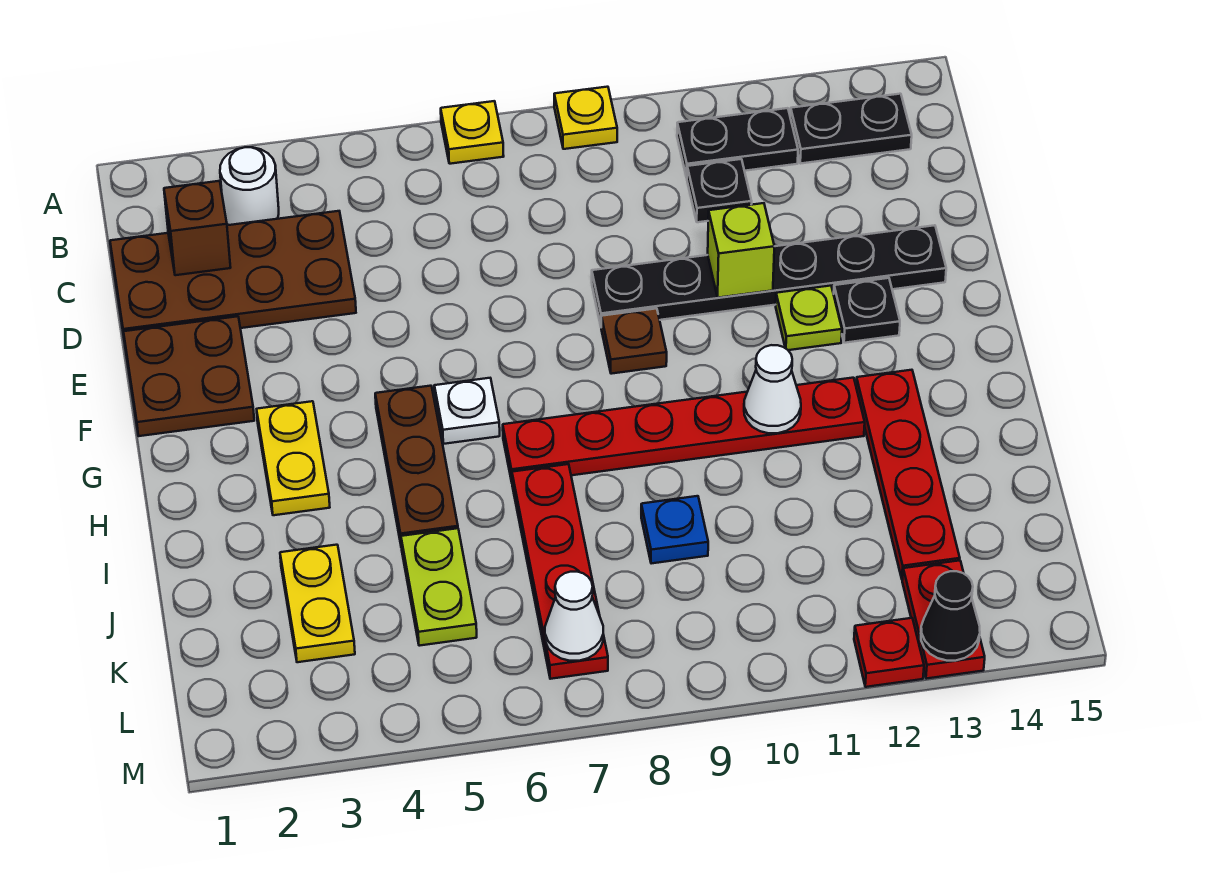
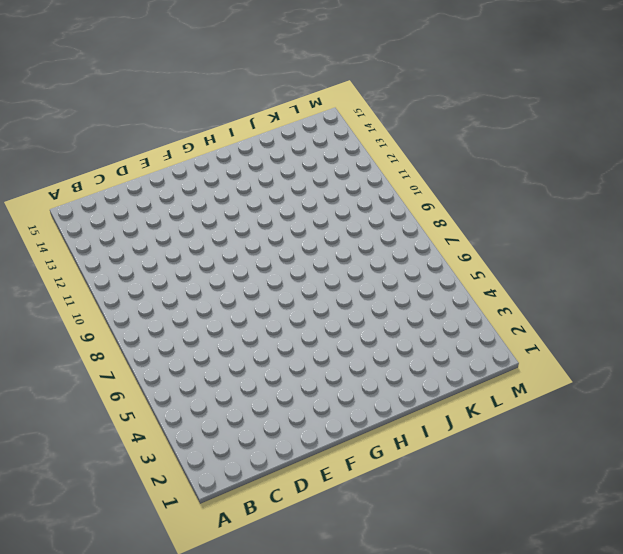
none -> yellow plate A7 level 1
none -> yellow plate A9 level 1
none -> white round brick B3 level 1

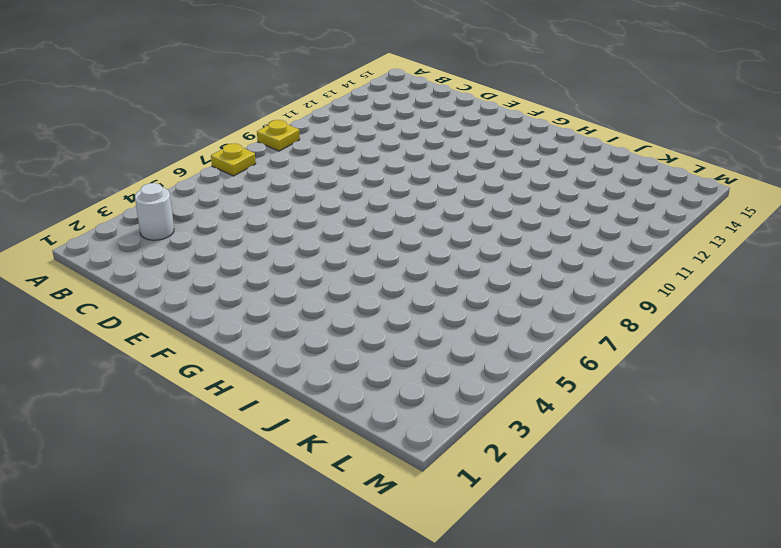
none -> black plate B11:B12 level 1
none -> black plate B13:B14 level 1
none -> brown plate C1:D4 level 1

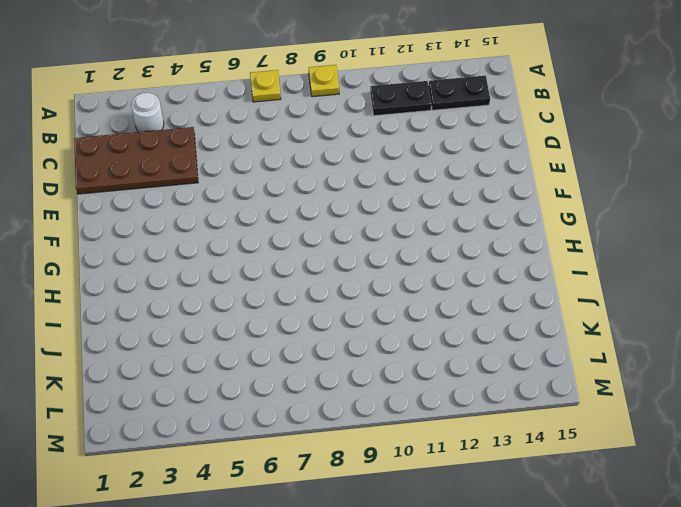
none -> black plate C11 level 1
none -> brown plate E1:F2 level 1
none -> black plate E9:E14 level 1

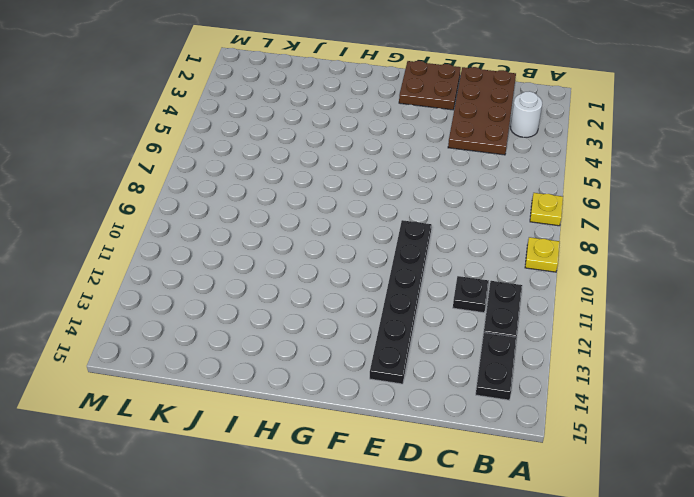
none -> brown plate F9 level 1
none -> lime plate F12 level 1
none -> black plate F13 level 1

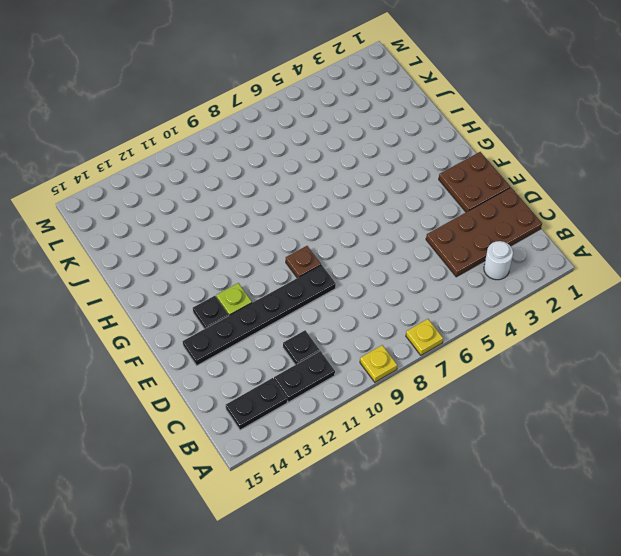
none -> yellow plate G3:H3 level 1
none -> brown plate G5:I5 level 1
none -> white plate G6 level 1

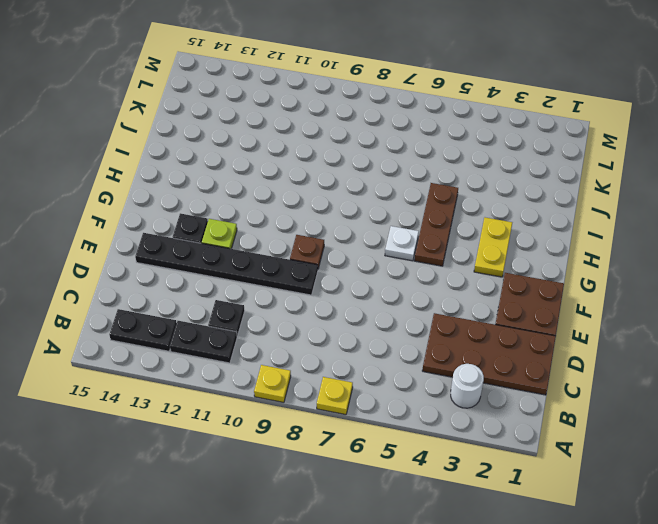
none -> red plate H7:H12 level 1
none -> red plate H13:K13 level 1
none -> red plate I7:L7 level 1

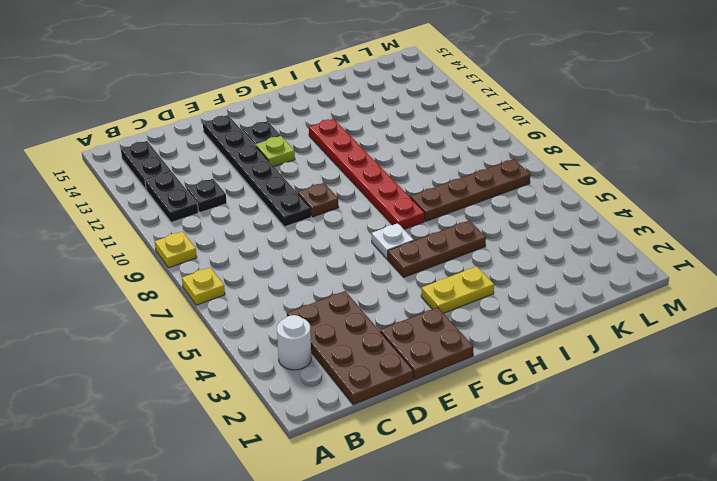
brown plate I7:L7 level 1 -> red plate I7:L7 level 1
none -> red plate H13:K13 level 1
none -> yellow plate J3:K3 level 1
none -> lime plate J5:K5 level 1

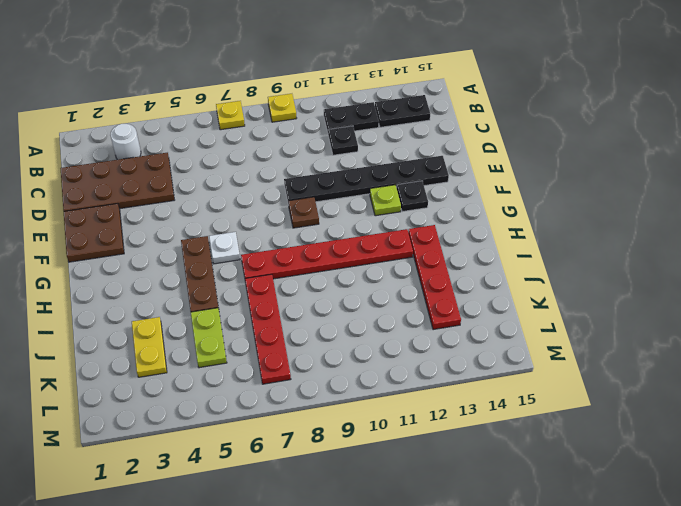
none -> yellow plate G3:H3 level 1
none -> blue plate J9 level 1
none -> red plate L13:M13 level 1

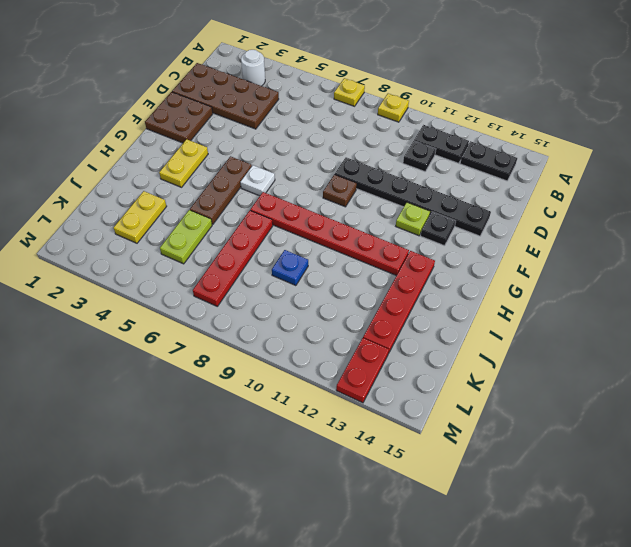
none -> red plate M12 level 1
none -> brown brick C2 level 2
none -> lime brick E11 level 2

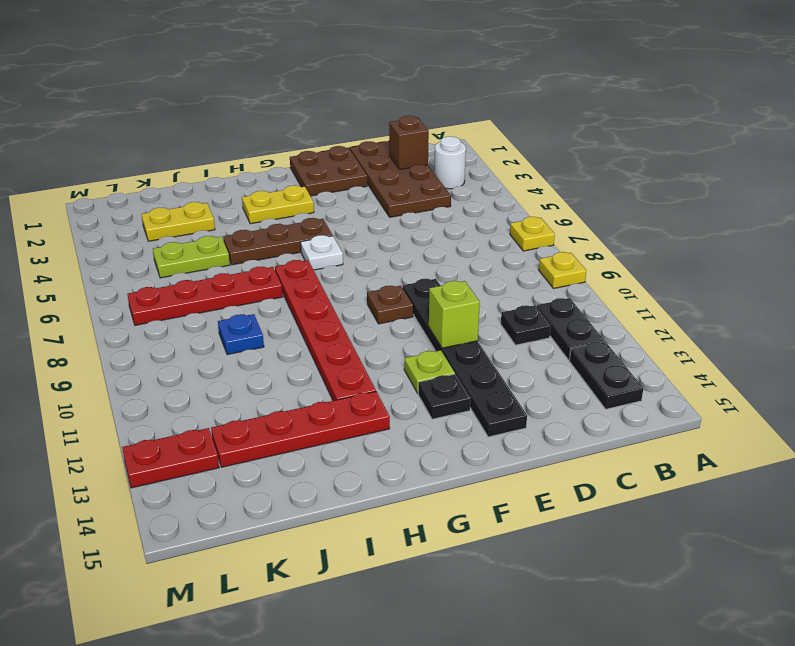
none -> red plate M12 level 1
none -> white cone H11 level 2
none -> white cone L7 level 2

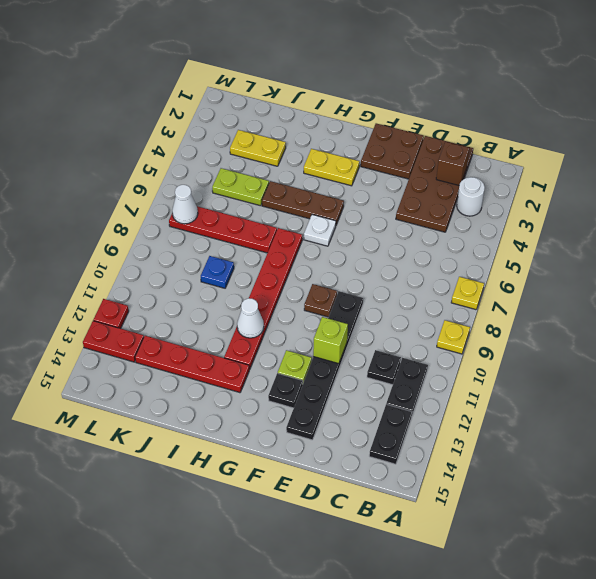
none -> black cone M13 level 2

